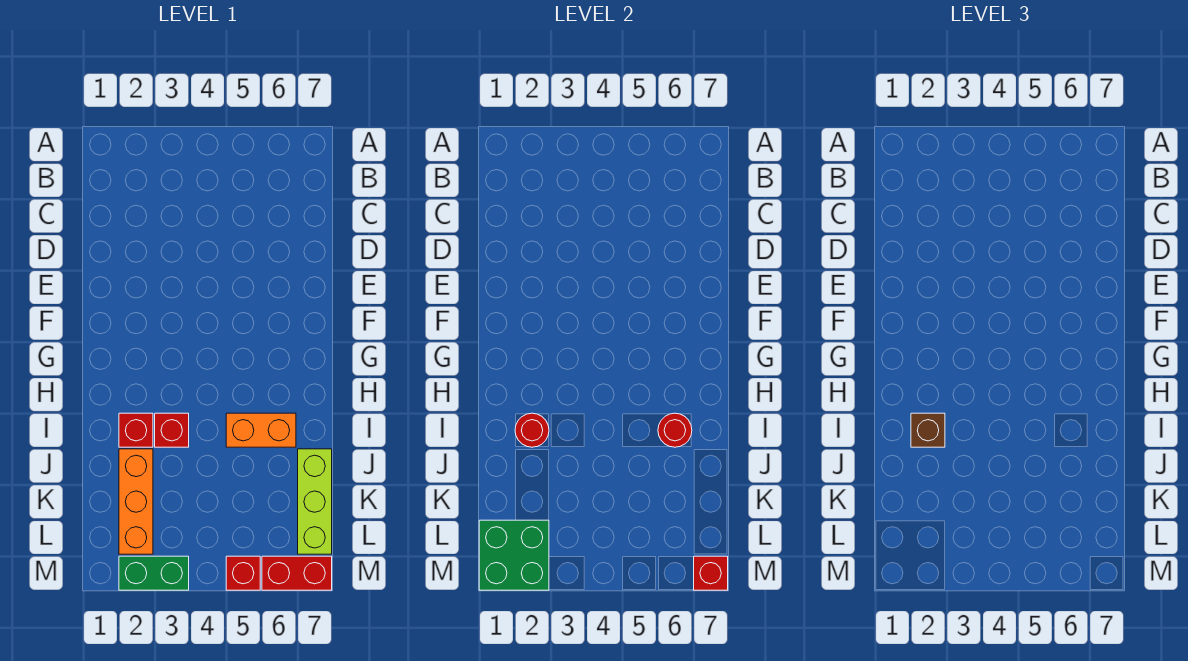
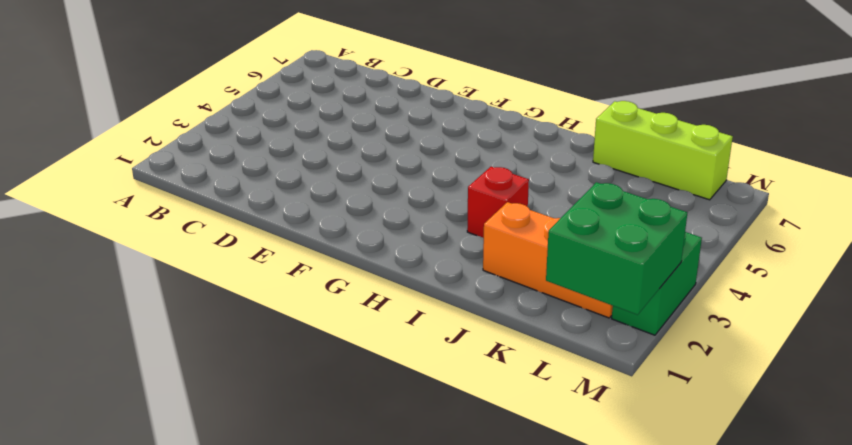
none -> red brick I2 level 1
none -> orange brick I5:I6 level 1
none -> red brick M5 level 1

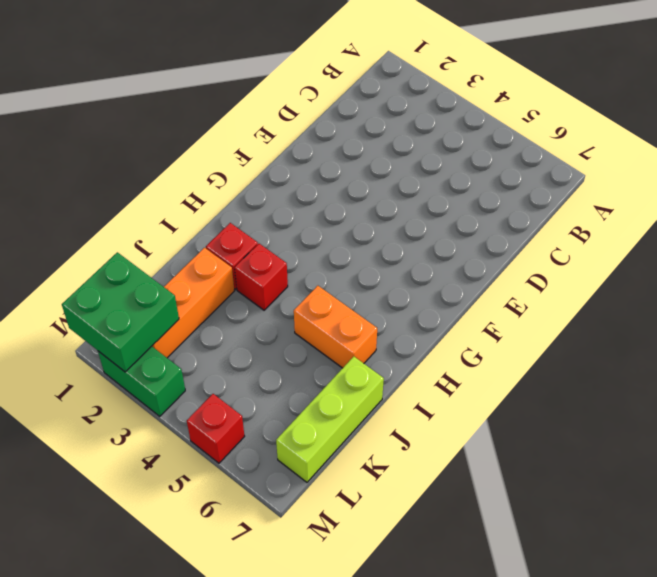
none -> red brick M6:M7 level 1
none -> red round brick I2 level 2
none -> red round brick I6 level 2

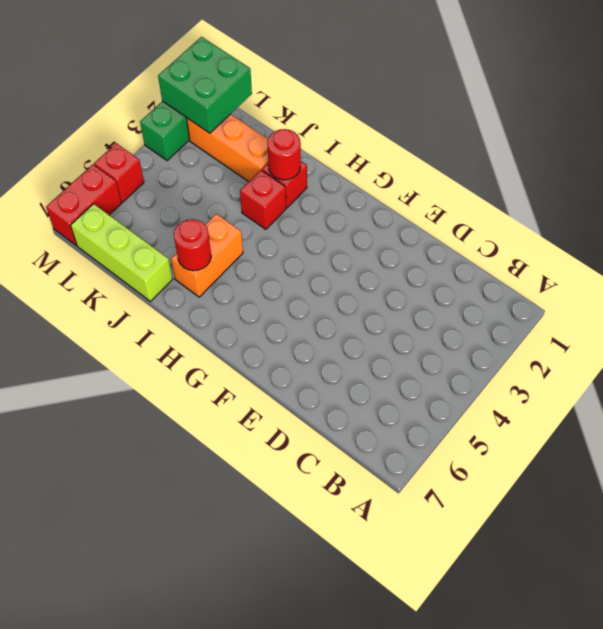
none -> red brick M7 level 2
none -> brown brick I2 level 3

